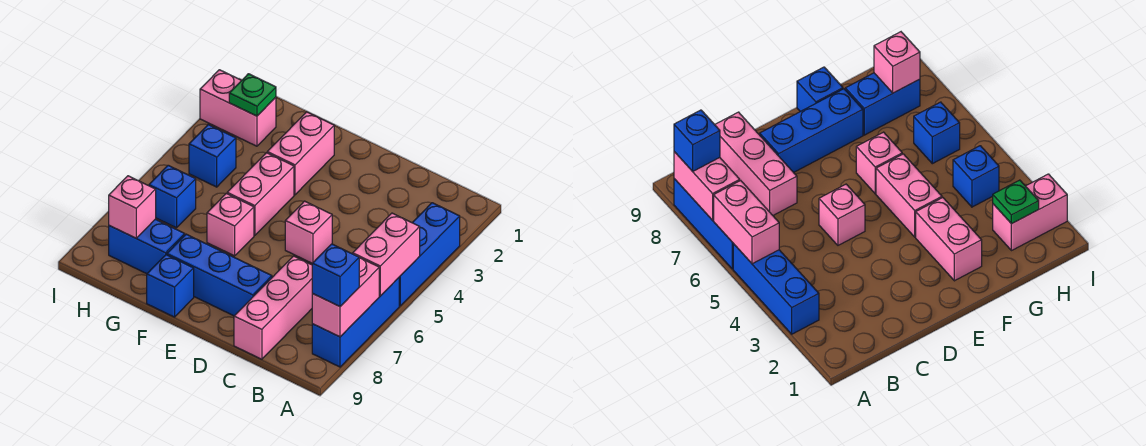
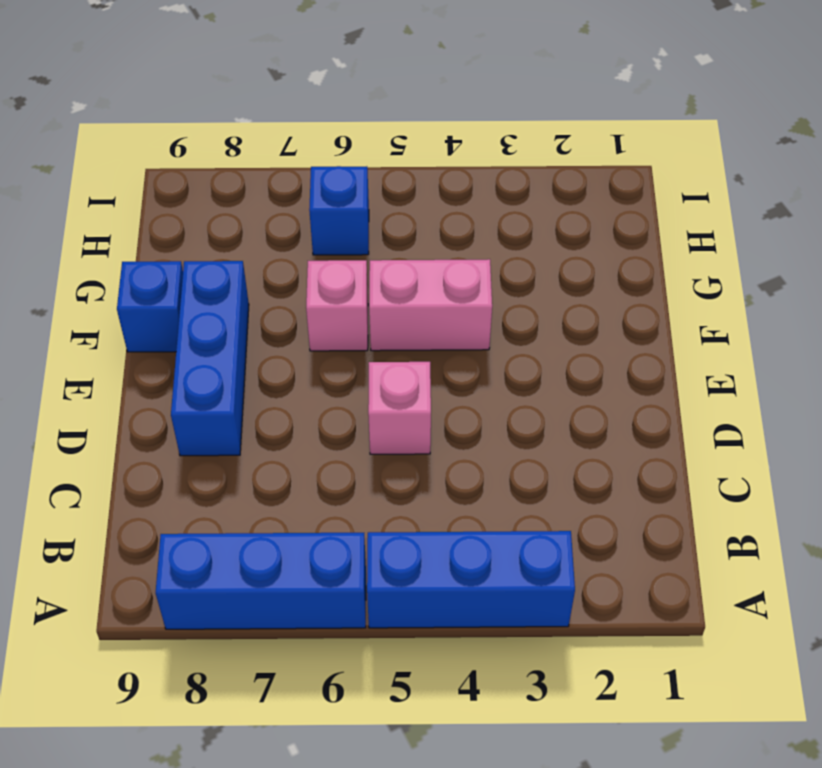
none -> pink brick C7:C9 level 1
none -> pink brick F2:F3 level 1
none -> blue brick G8:H8 level 1

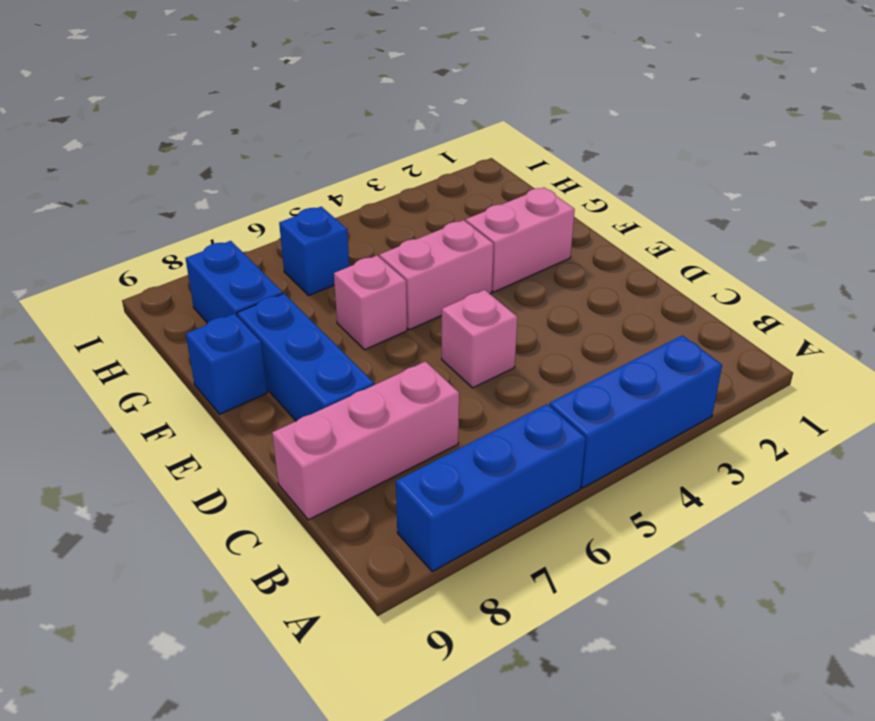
none -> pink brick H2:I2 level 1
none -> blue brick H4 level 1
none -> pink brick A5:A6 level 2

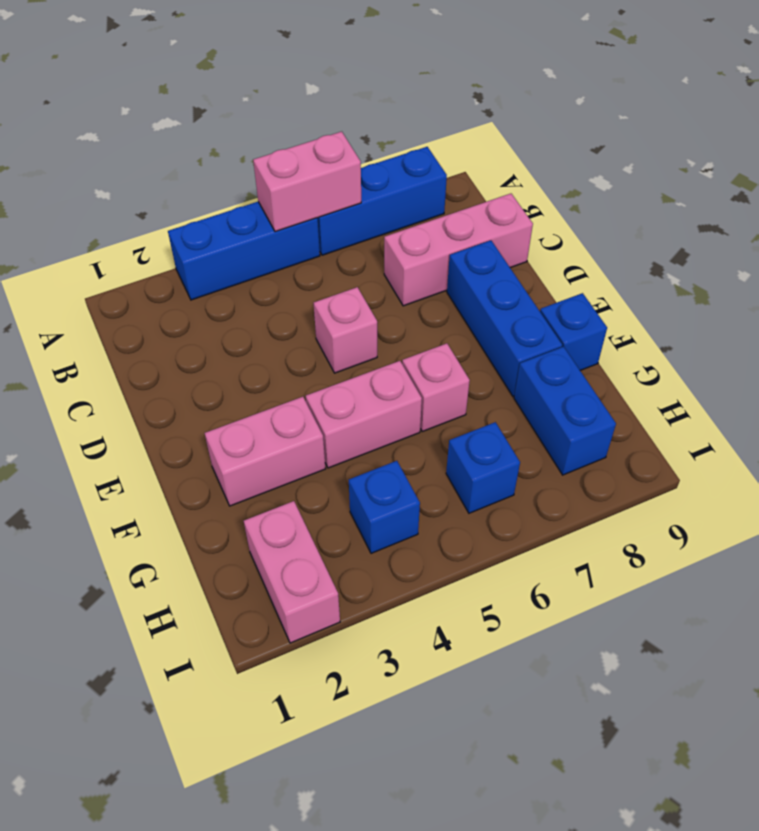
none -> pink brick A7:A8 level 2
none -> green plate H2 level 2
none -> pink brick H8 level 2

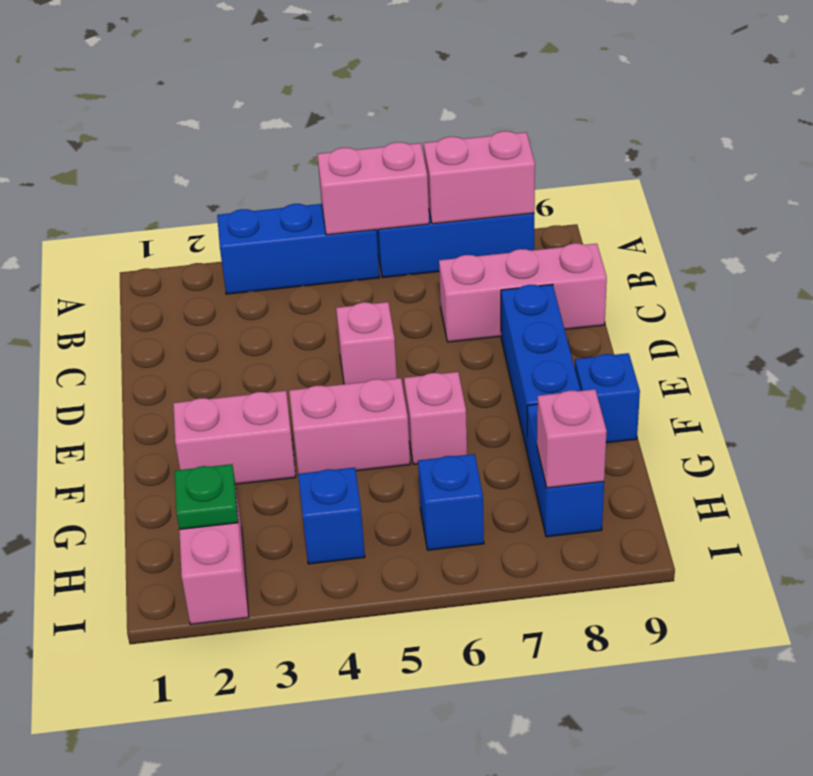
none -> blue brick A8 level 3

